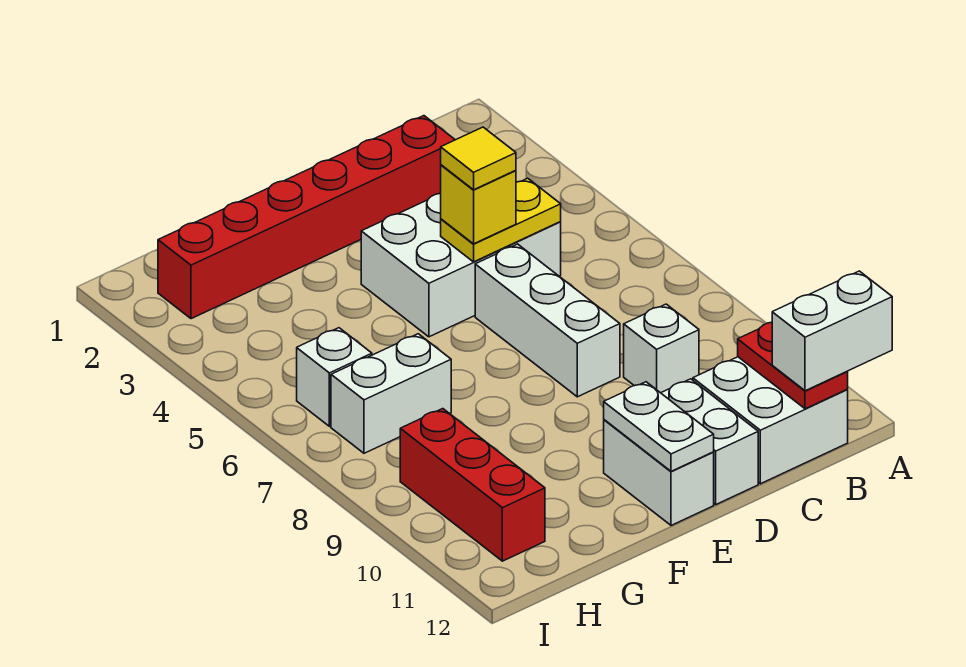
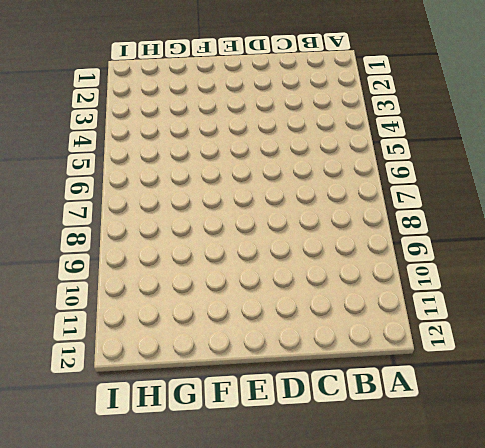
none -> white brick B11:C12 level 1
none -> red brick C2:H2 level 1
none -> white brick C4:E5 level 1

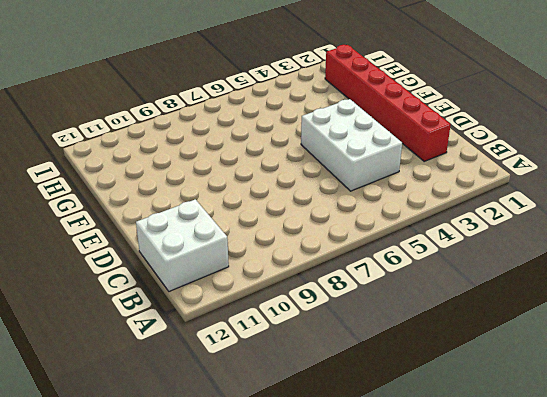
none -> white brick C9 level 1
none -> white brick D6:D8 level 1
none -> white brick D11:D12 level 1

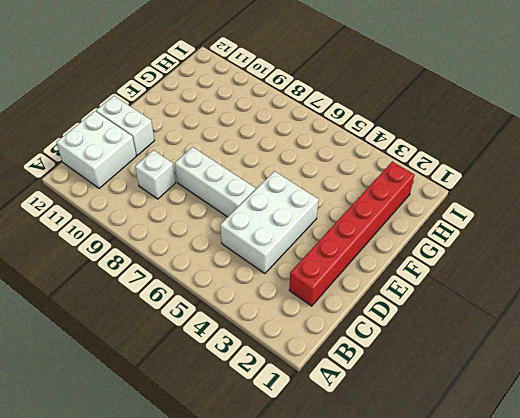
none -> white brick E11:E12 level 1
none -> white brick G7:H7 level 1
none -> white brick H6 level 1

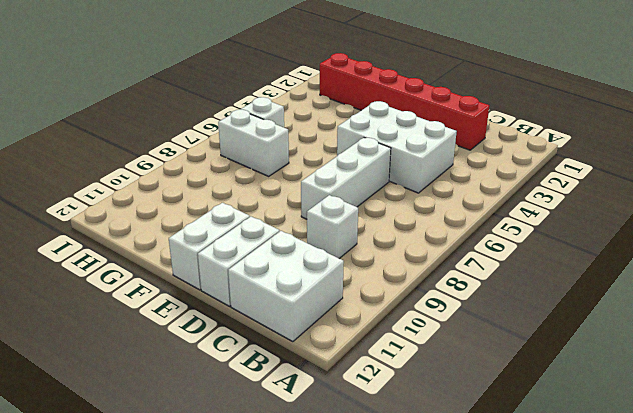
none -> red brick H9:H11 level 1
none -> red plate B11:B12 level 2
none -> yellow plate C5:D5 level 2

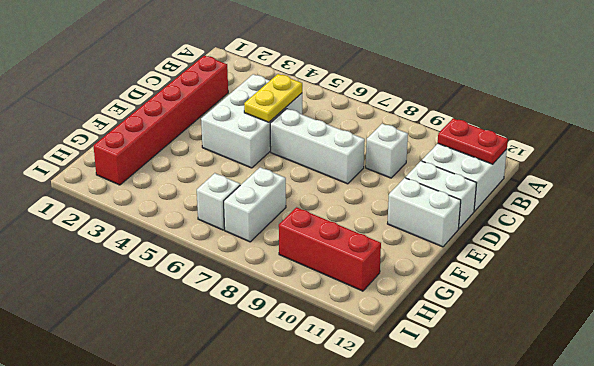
none -> white plate E11:E12 level 2
none -> white brick A12:B12 level 3
none -> yellow brick D5 level 3

